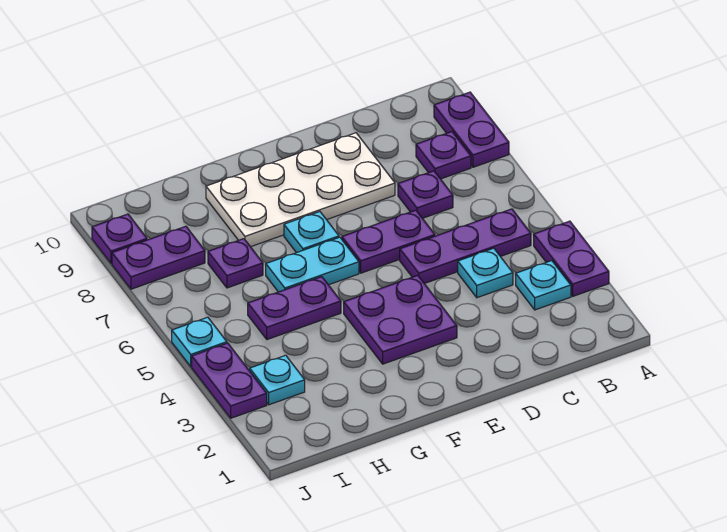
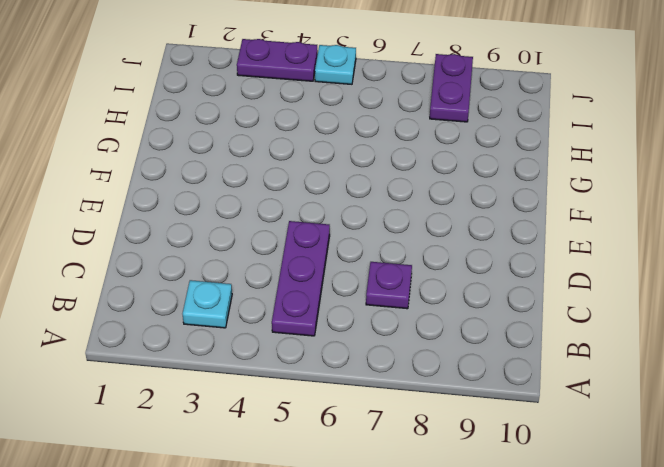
none -> purple plate A3:A4 level 1
none -> purple plate A8:A9 level 1
none -> purple plate B8 level 1

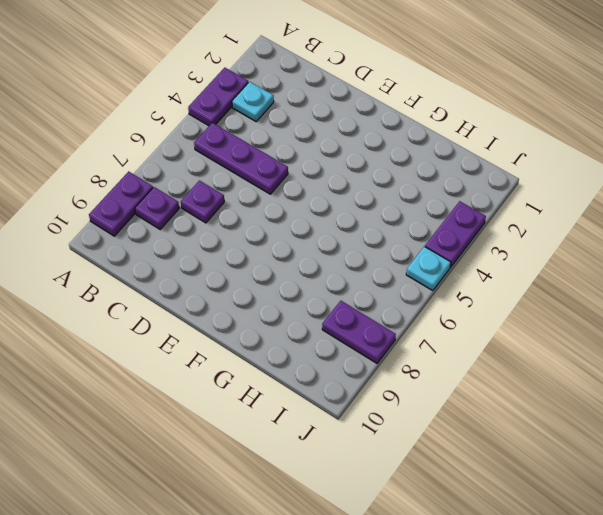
none -> cyan plate C4 level 1
none -> purple plate D6:E6 level 1
none -> white plate D8:G9 level 1

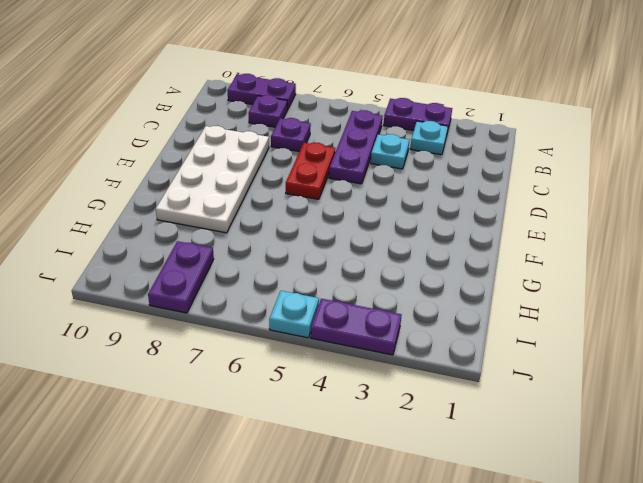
red plate D6:E6 level 1 -> purple plate D6:E6 level 1
none -> purple plate E3:F4 level 1
none -> cyan plate F6:G6 level 1
none -> cyan plate F7 level 1

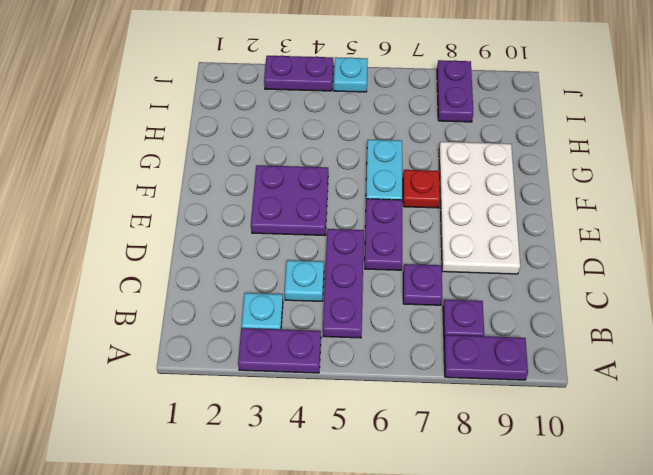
red plate F7 level 1 -> cyan plate F7 level 1
none -> purple plate G5:H5 level 1
none -> purple plate H7 level 1
none -> cyan plate I3 level 1

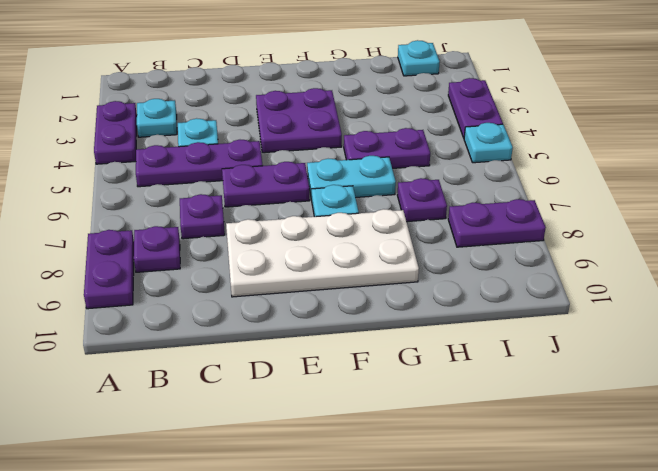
cyan plate I1 level 1 -> cyan plate I3 level 1
none -> purple plate J9 level 1

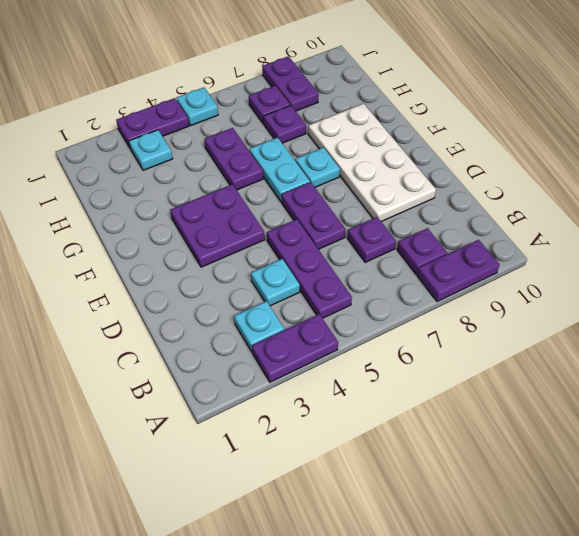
purple plate I7 level 1 -> purple plate J9 level 1

